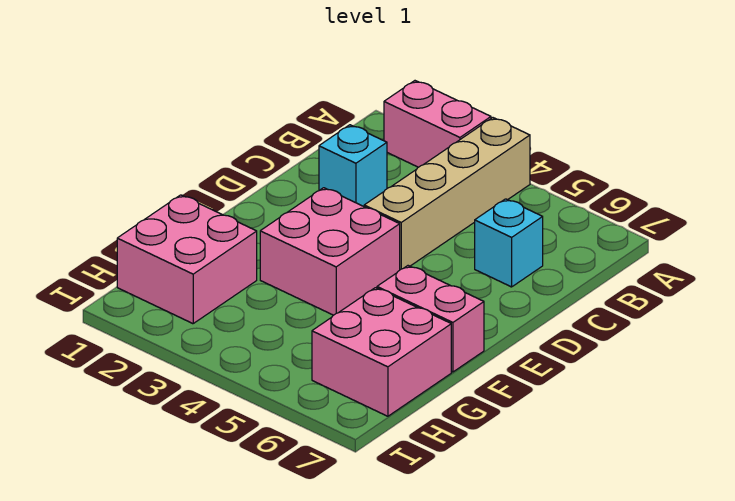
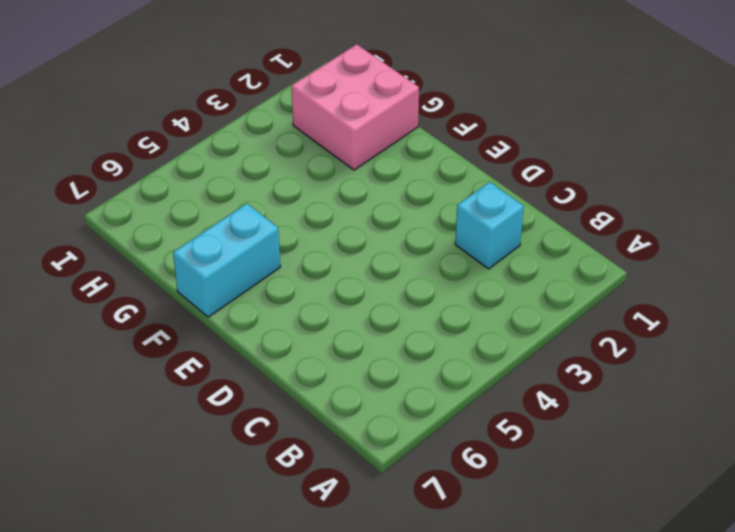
cyan brick F6:F7 level 1 -> pink brick F6:F7 level 1
none -> pink brick A2:A3 level 1
none -> tan brick A4:D4 level 1

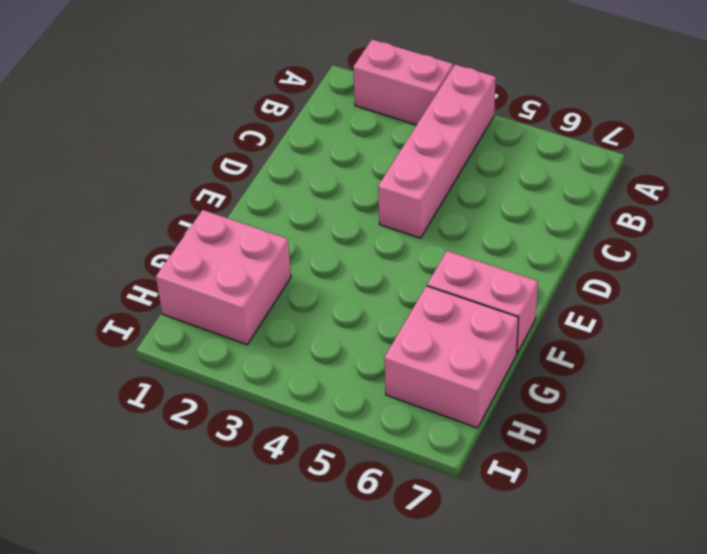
pink brick A4:D4 level 1 -> tan brick A4:D4 level 1
none -> cyan brick C2 level 1
none -> cyan brick C6 level 1

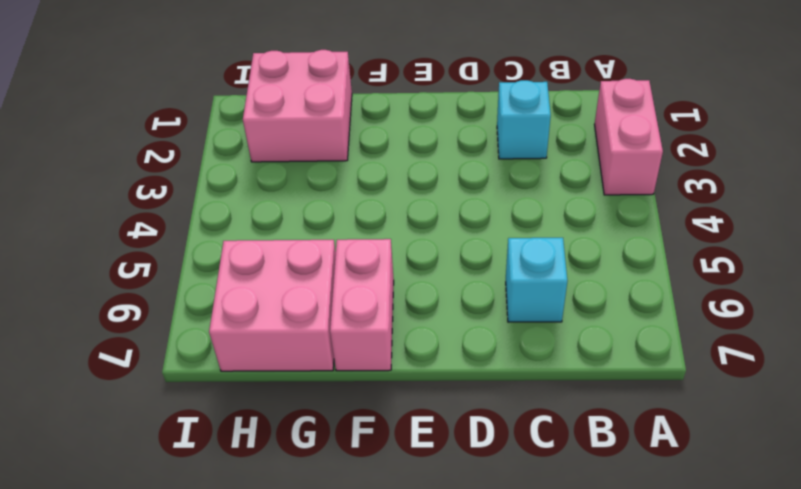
none -> tan brick A4:D4 level 1
none -> pink brick E3:F4 level 1

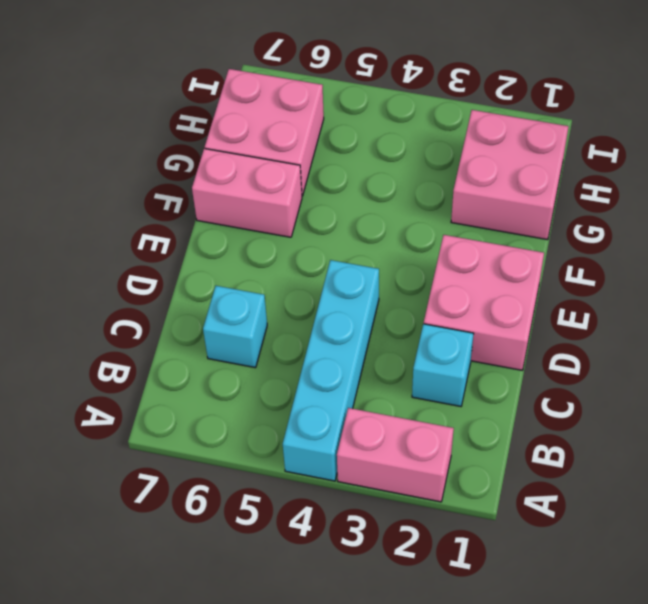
cyan brick A4:D4 level 1 -> tan brick A4:D4 level 1
pink brick D1:E2 level 1 -> pink brick E3:F4 level 1

